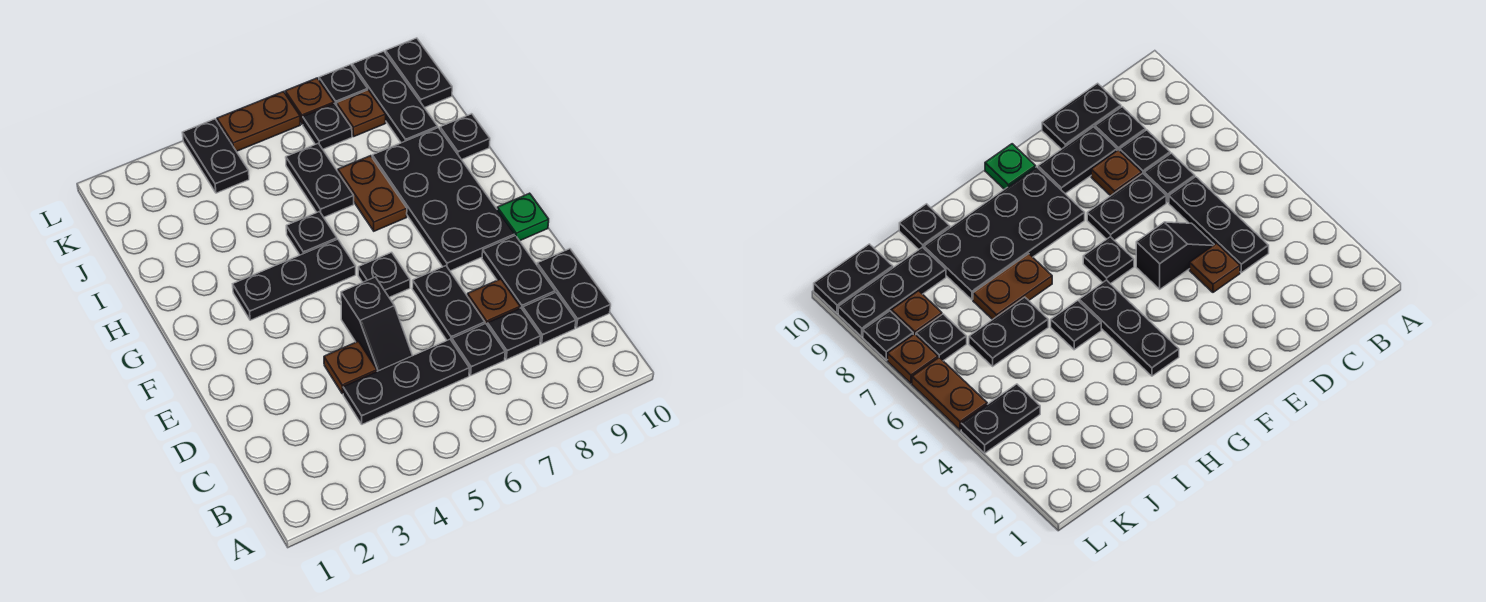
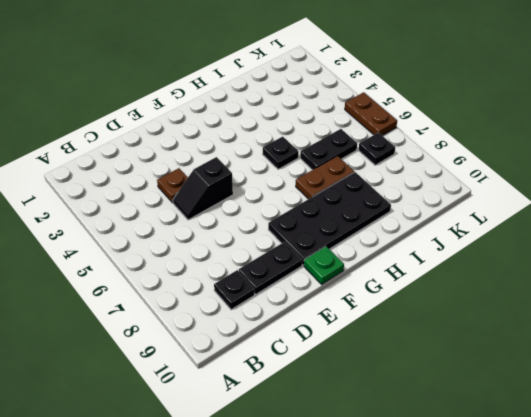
none -> black plate C4:C6 level 1
none -> black plate C7 level 1
none -> black plate C8 level 1

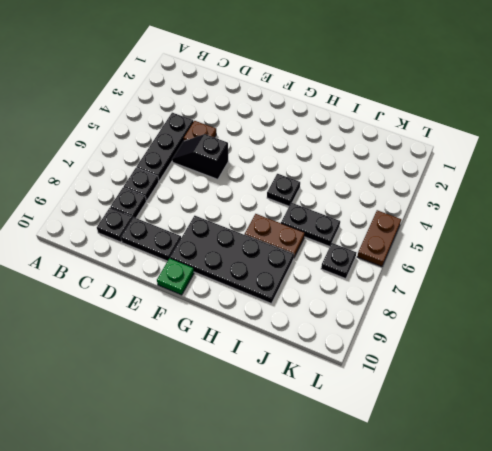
none -> black plate C10:D10 level 1
none -> black plate D7:E7 level 1
none -> brown plate D8 level 1

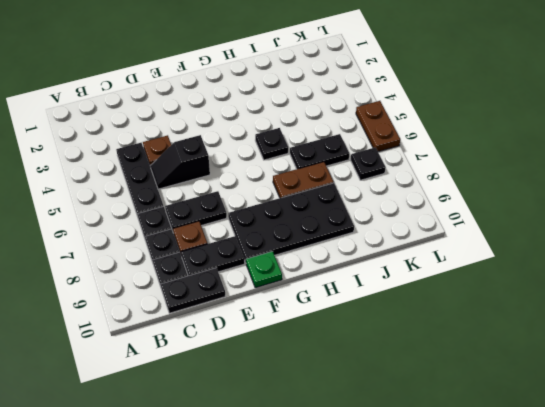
none -> black plate F6 level 1
none -> black plate G3:G5 level 1
none -> black plate I10 level 1

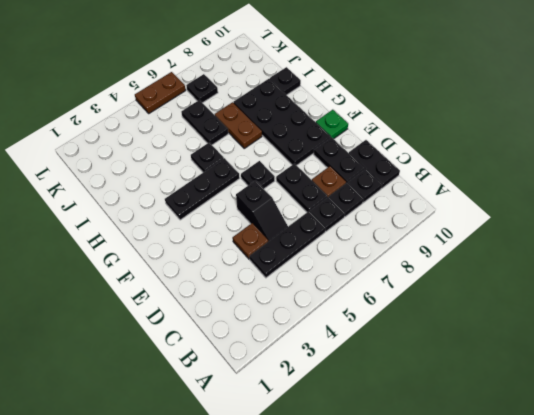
none -> black plate J9:L9 level 1
none -> black plate K4:L4 level 1
none -> brown plate K8 level 1

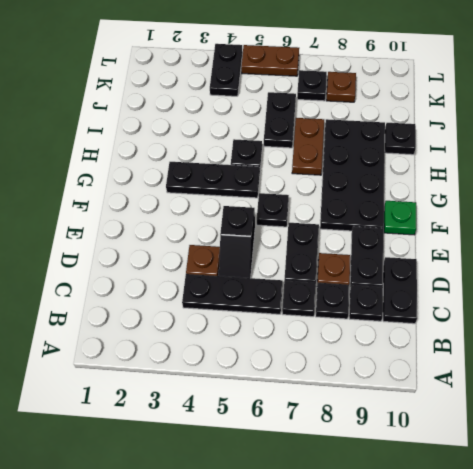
none -> black plate J9:L9 level 1
none -> black plate K10:L10 level 1
none -> brown plate L7 level 1

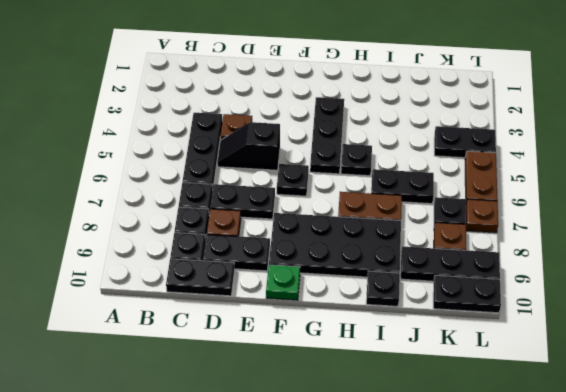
none -> black plate L8 level 1

